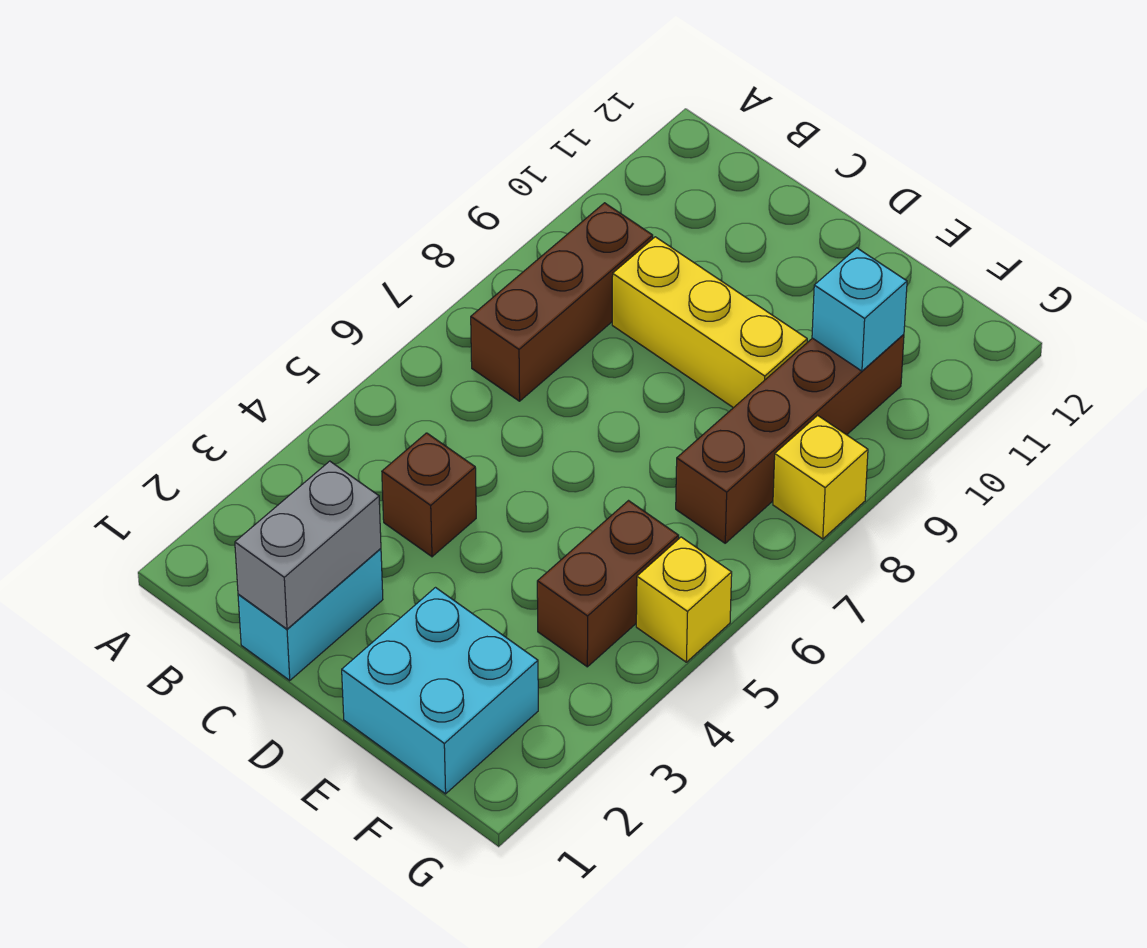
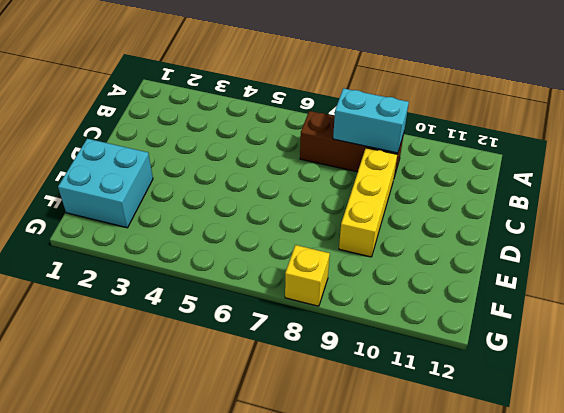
cyan brick B8:B9 level 2 -> cyan brick C1:C2 level 1
none -> brown brick C4 level 1
none -> brown brick F4:F5 level 1

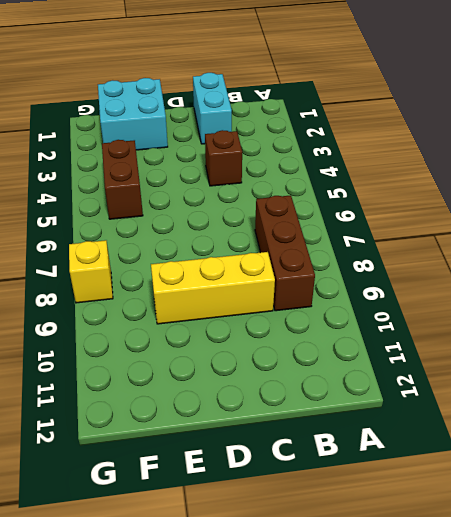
none -> brown brick F7:F10 level 1
none -> yellow brick G5 level 1

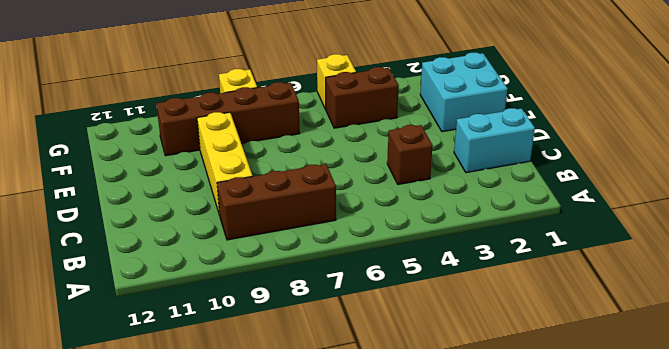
none -> grey brick C1:C2 level 2
none -> cyan brick F10 level 2

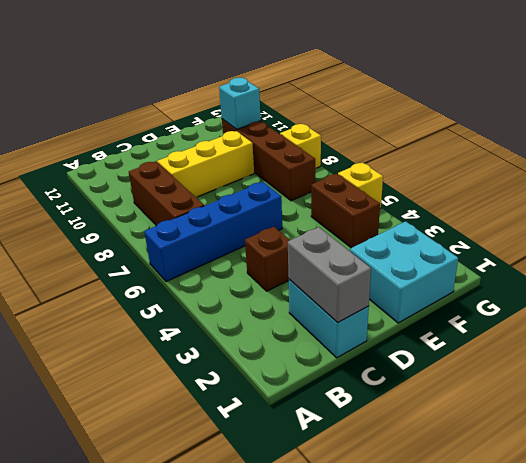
blue brick A6:D6 level 1 -> none

